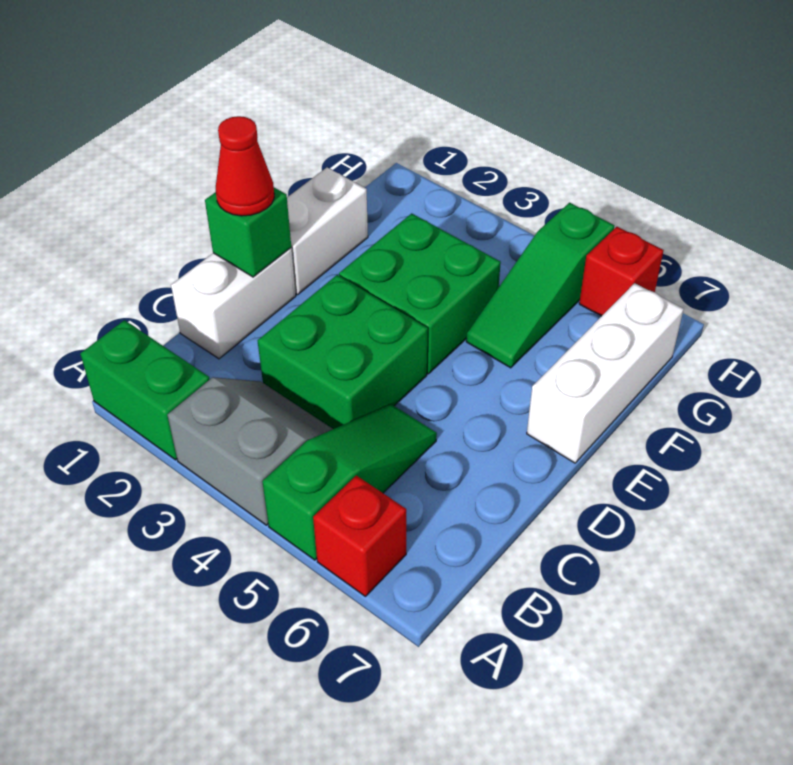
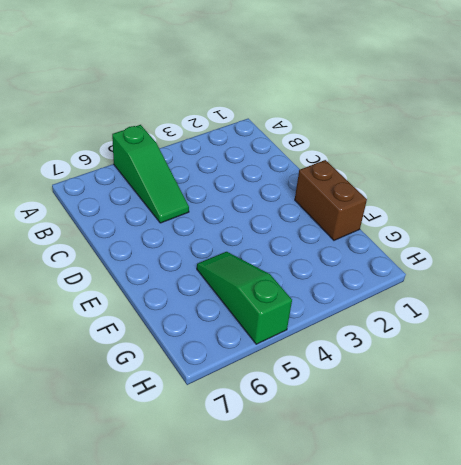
brown brick E1:F1 level 1 -> white brick E1:F1 level 1
none -> green brick A1:A2 level 1
none -> grey slope A3:B4 level 1 top A
none -> red brick A6 level 1

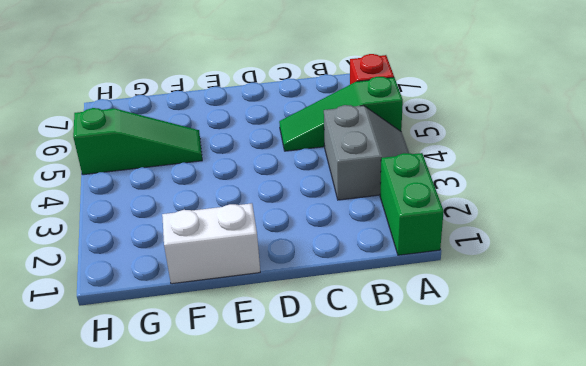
grey slope A3:B4 level 1 top B -> grey slope A3:B4 level 1 top A
none -> white brick C1:D1 level 1
none -> green brick C3:D4 level 1
none -> green brick E3:F4 level 1

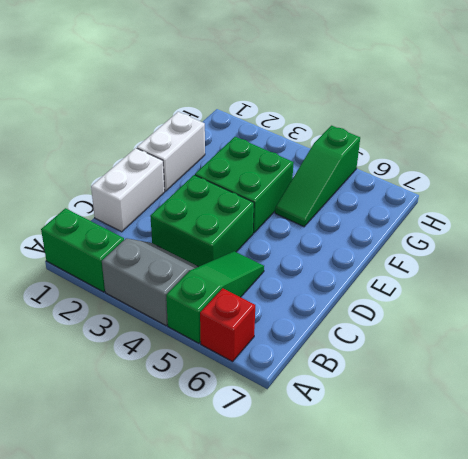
none -> white brick E7:G7 level 1
none -> red brick H6 level 1
none -> green brick D1 level 2

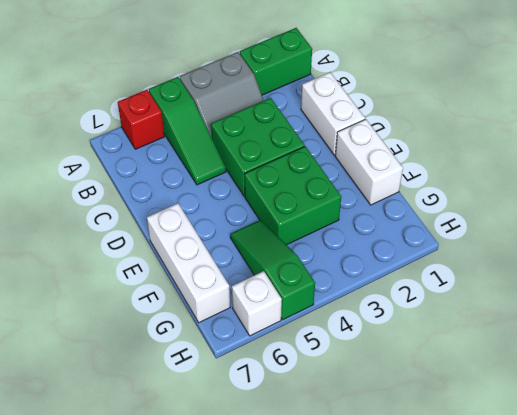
white brick H6 level 1 -> red brick H6 level 1
none -> green brick D1 level 2
none -> red cone D1 level 3

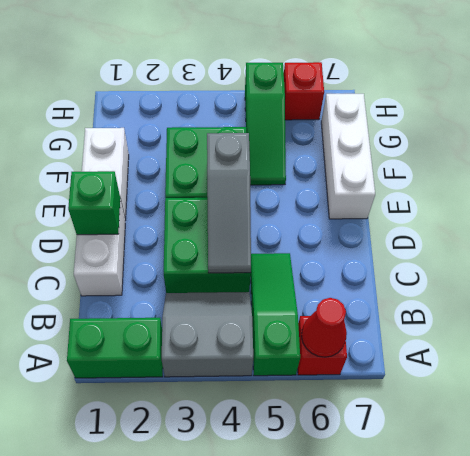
red cone A6 level 2 -> red cone D1 level 3
grey slope C4:E4 level 2 top E -> none

